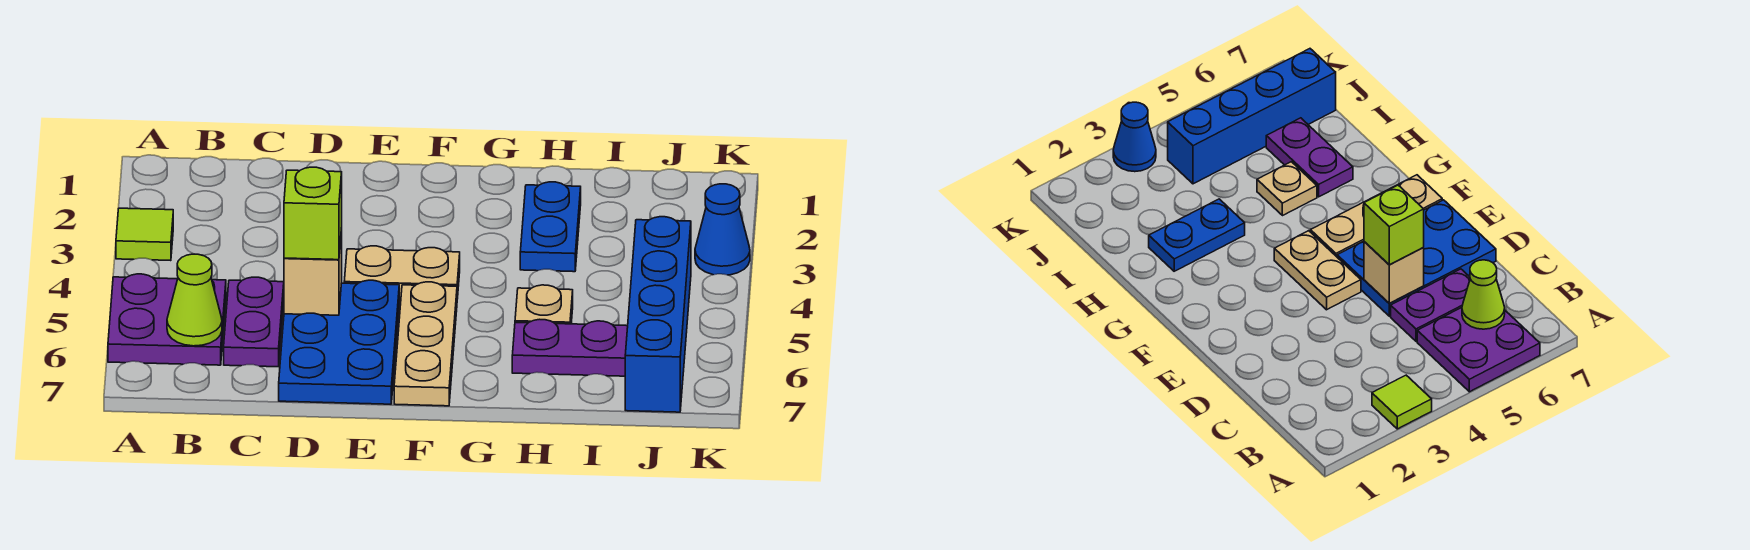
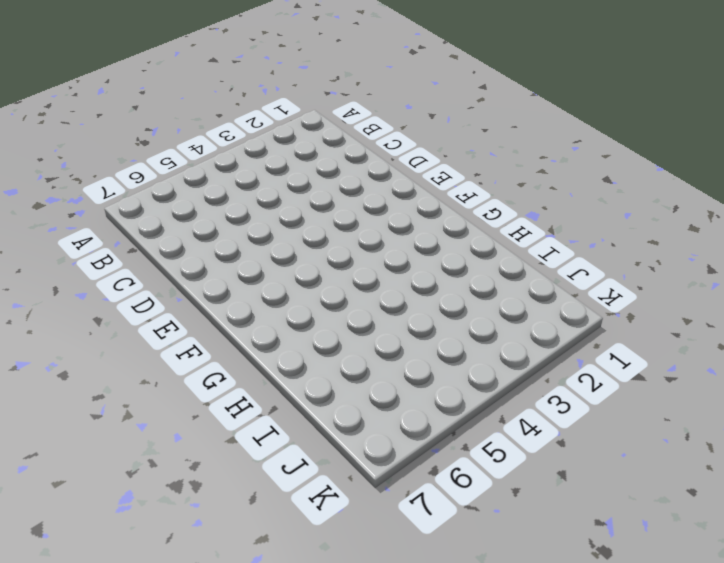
none -> lime tile A3 level 1
none -> purple plate A5:B6 level 1
none -> purple plate C5:C6 level 1

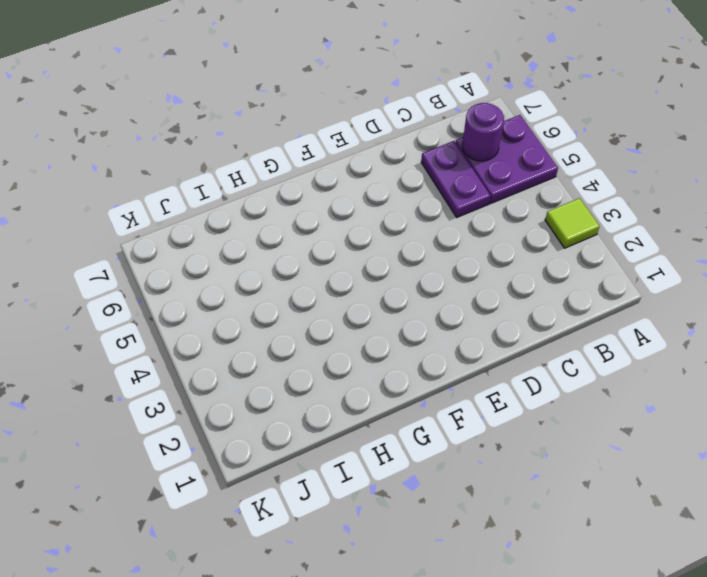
purple round brick B6 level 2 -> lime cone B6 level 2
none -> blue plate D5:E7 level 1
none -> tan plate E4:F4 level 1
none -> tan plate F5:F7 level 1

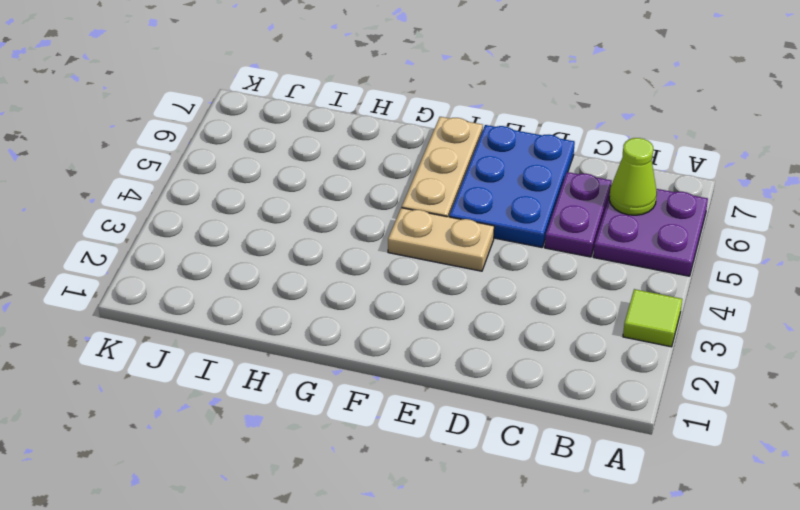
none -> blue plate H2:H3 level 1
none -> tan plate H5 level 1
none -> purple plate H6:I6 level 1

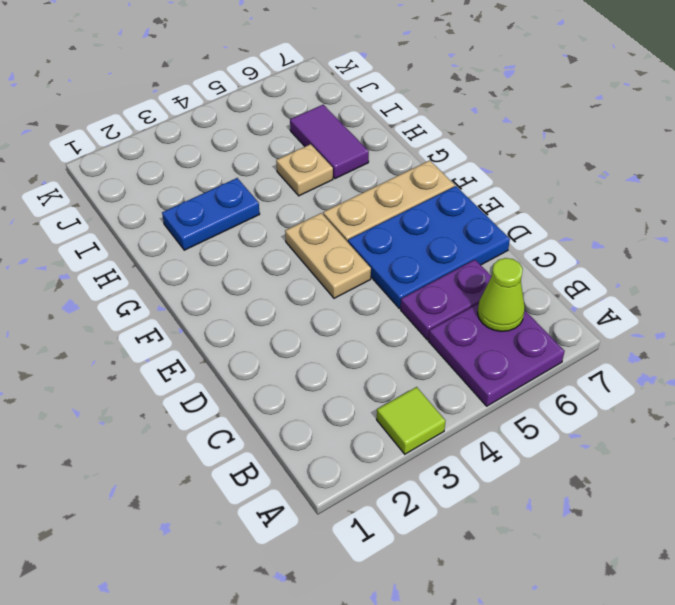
purple tile H6:I6 level 1 -> purple plate H6:I6 level 1
none -> blue brick J4:J7 level 1
none -> blue cone K3 level 1
none -> tan brick D5 level 2

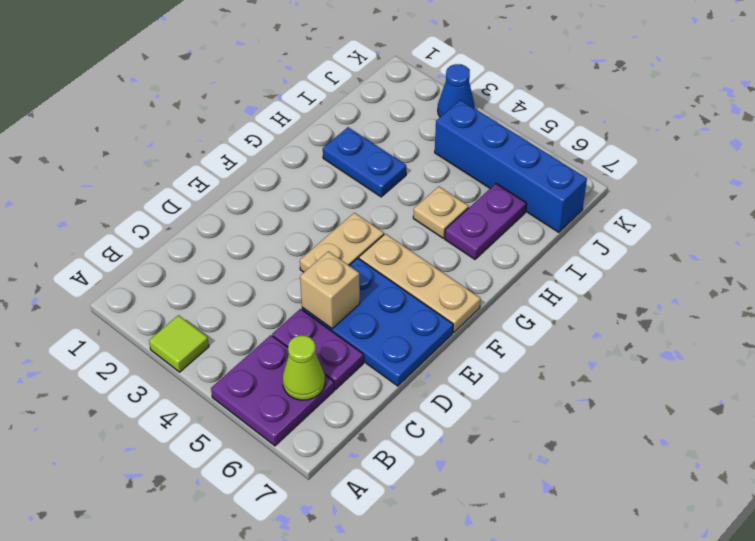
none -> lime brick D5 level 3

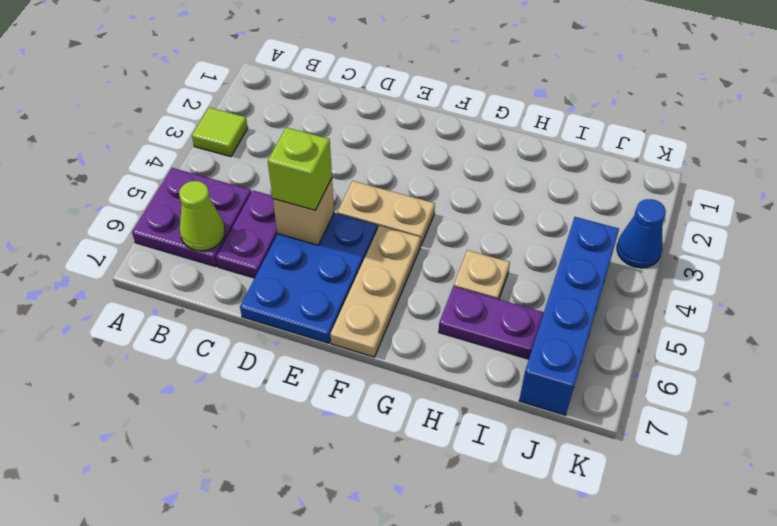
none -> blue plate H2:H3 level 1

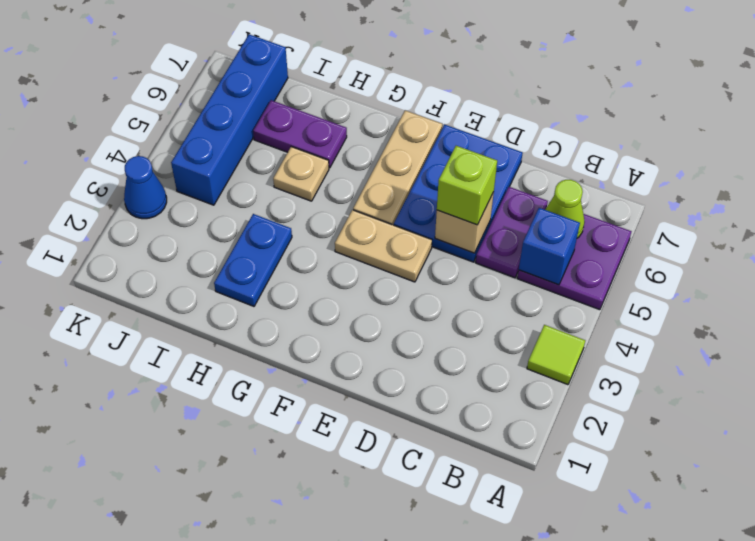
blue brick B5 level 2 -> none

